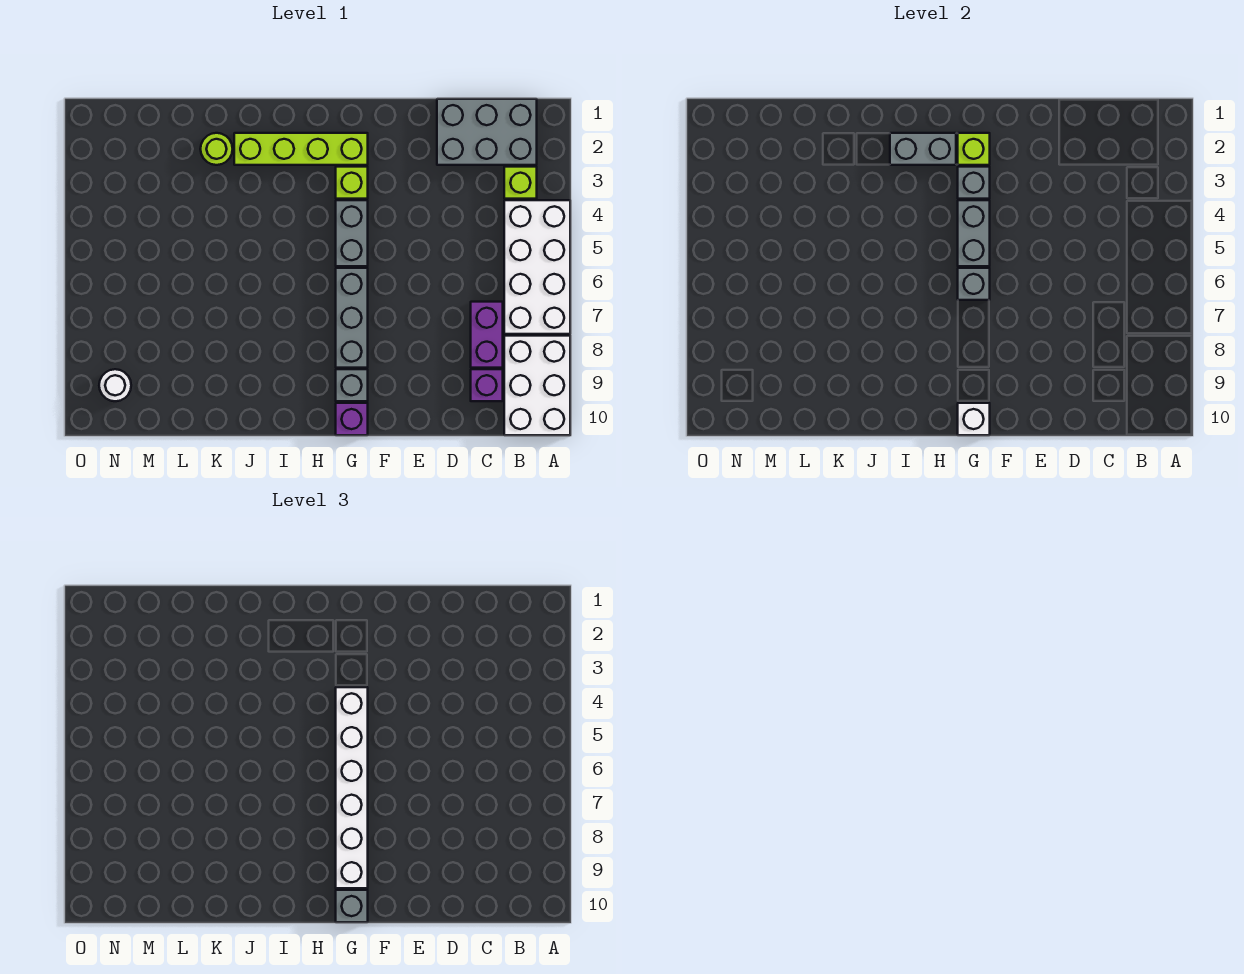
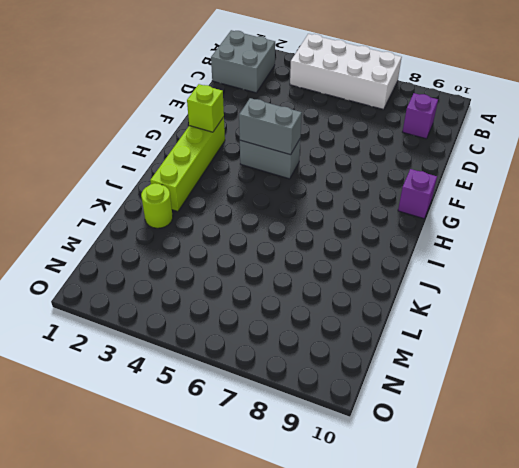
grey brick B1:C2 level 1 -> grey brick B1:D2 level 1
none -> white brick A8:B10 level 1
none -> lime brick B3 level 1
none -> purple brick C7:C8 level 1

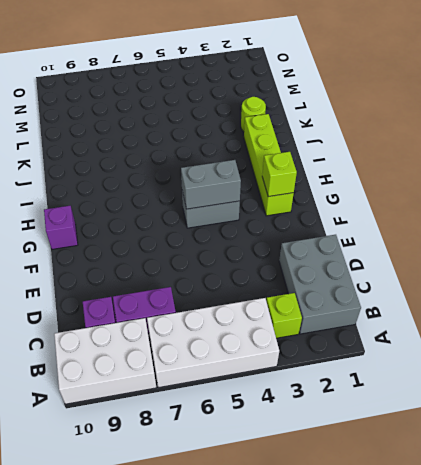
none -> lime brick G3 level 1
none -> grey brick G6:G8 level 1
none -> grey brick G9 level 1

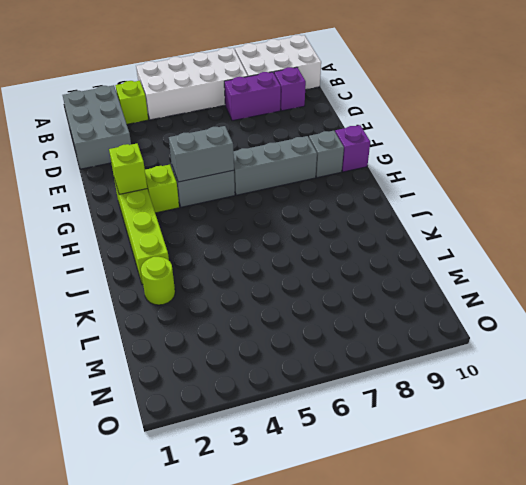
none -> white round brick N9 level 1
none -> grey brick G3 level 2
none -> grey brick G6 level 2

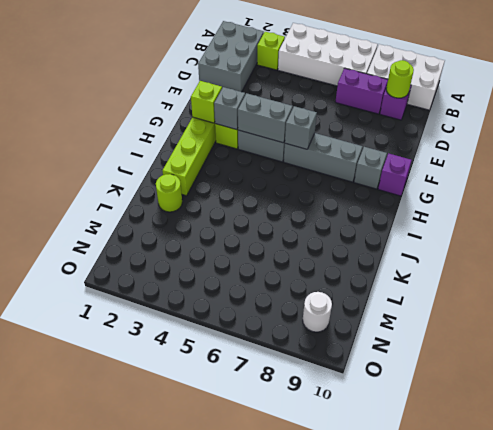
lime round brick C9 level 2 -> none
none -> white brick G10 level 2
none -> grey brick H2:I2 level 2
none -> white brick G4:G9 level 3

